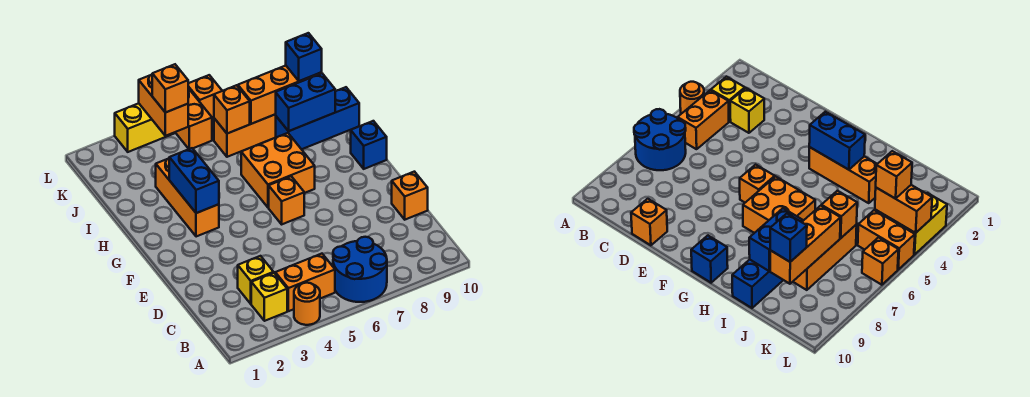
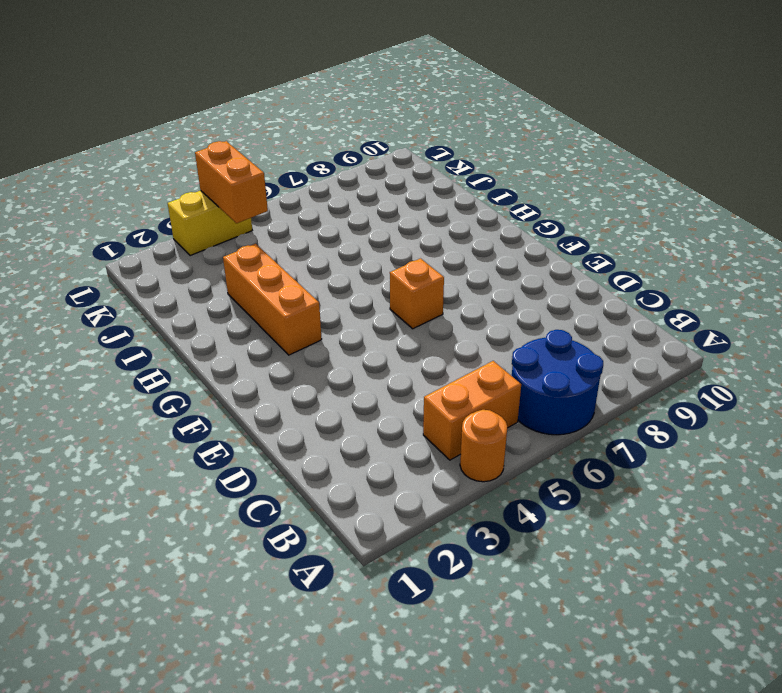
none -> yellow brick B3 level 1
none -> yellow brick C3 level 1
none -> orange brick D10 level 1

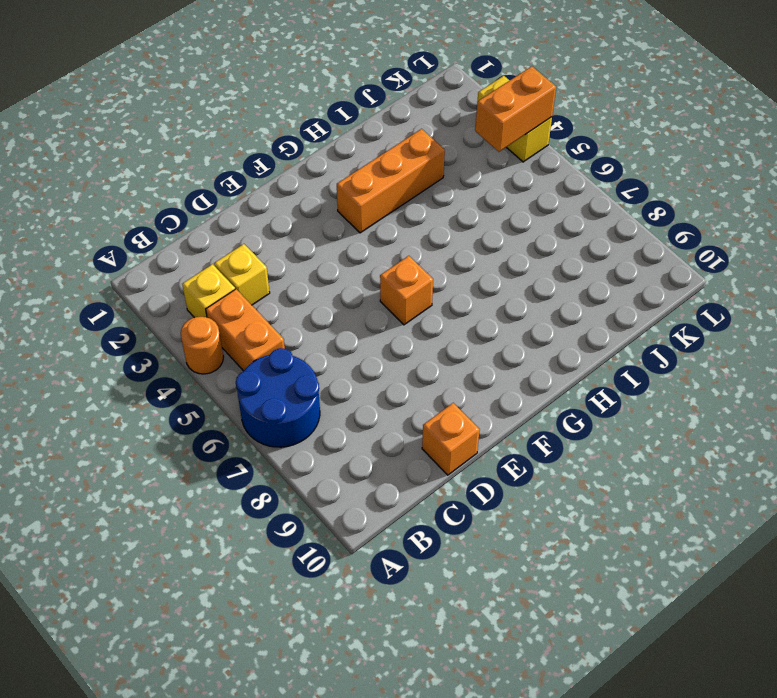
none -> orange brick G6:H7 level 1
none -> blue brick G10 level 1
none -> blue brick I8:I10 level 1

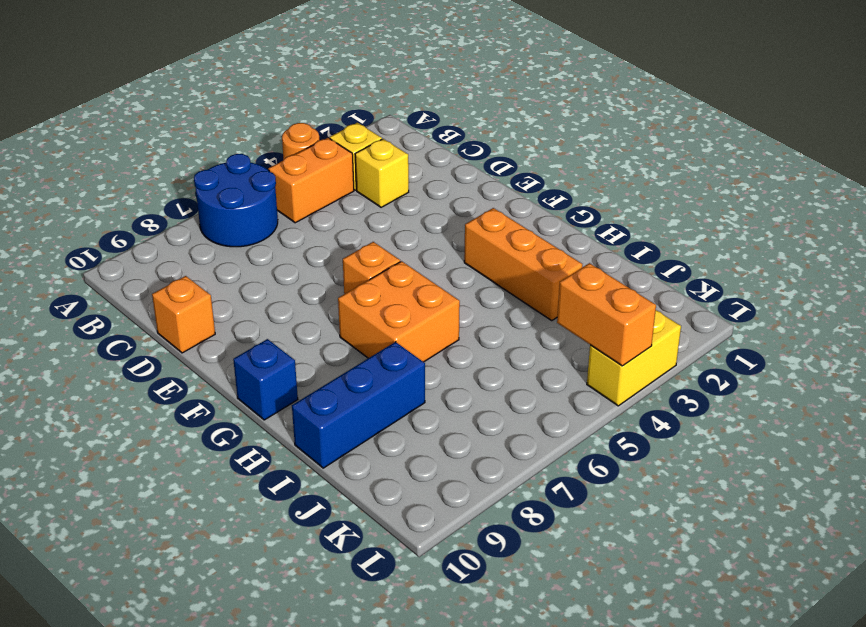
none -> orange brick J6:J8 level 1
none -> orange brick K5:L5 level 1
none -> orange brick L6 level 1

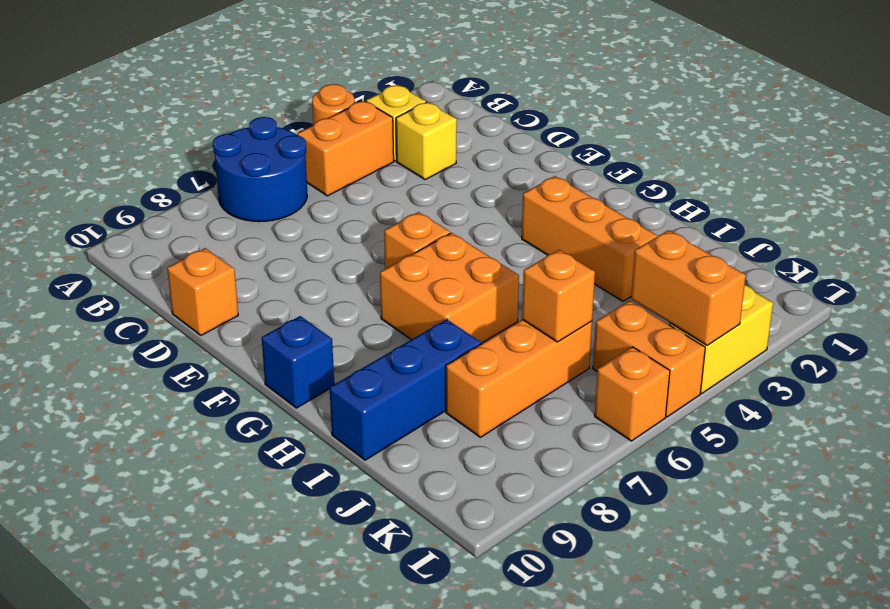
none -> blue brick G3:H3 level 2
none -> blue brick I8:I9 level 2
none -> orange brick J7:J9 level 2

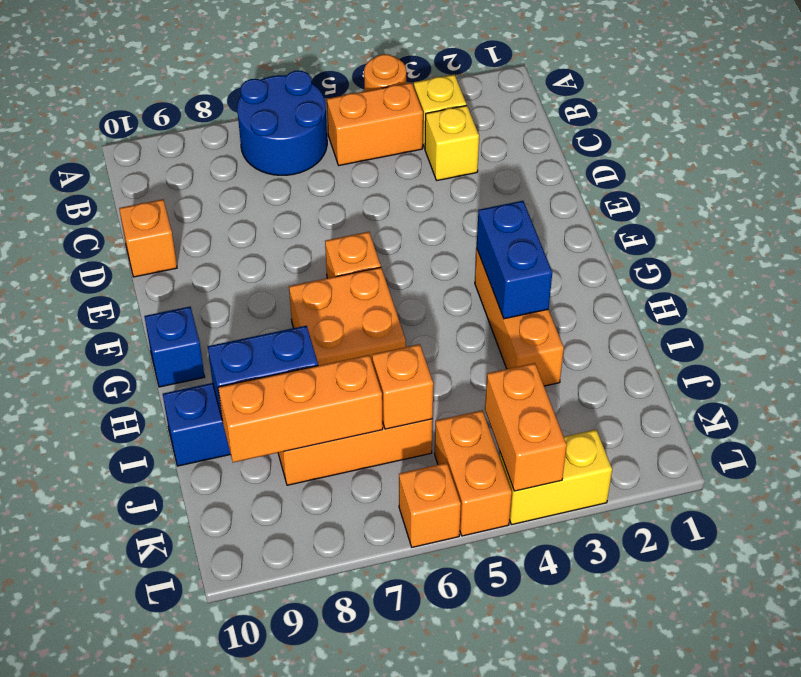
none -> blue brick J9 level 3
none -> orange brick K4 level 3

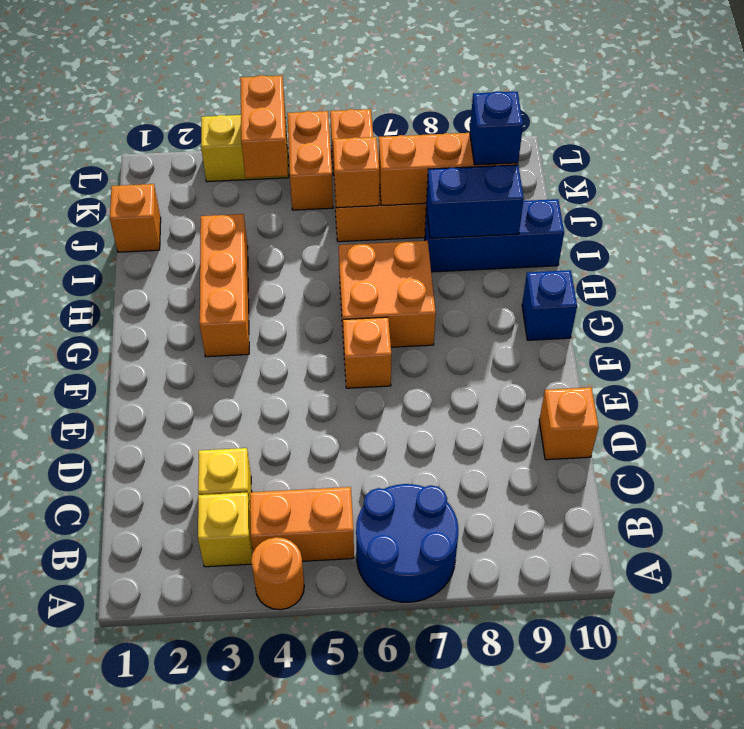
orange brick J1 level 1 -> orange brick K4 level 3
none -> blue brick G3:H3 level 2

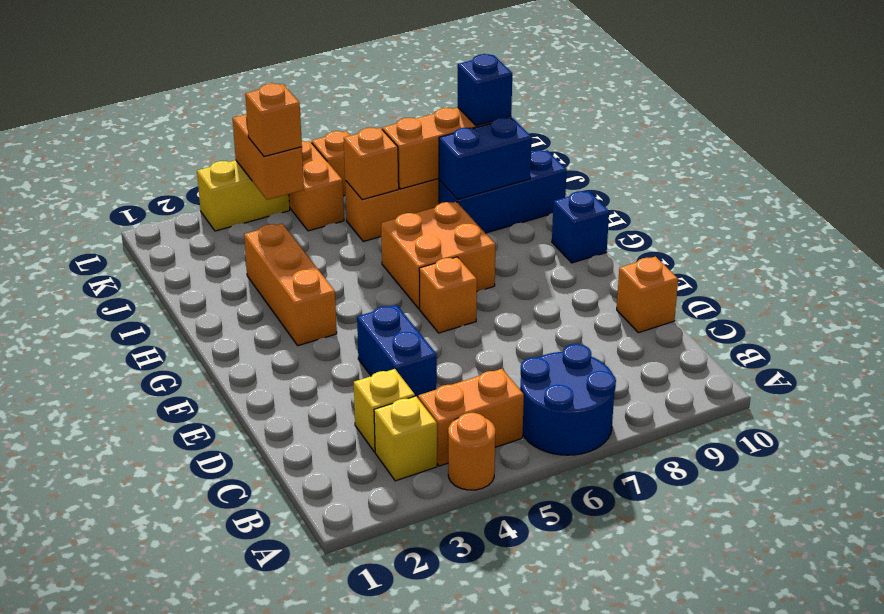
blue brick D4:E4 level 1 -> blue brick G3:H3 level 2

